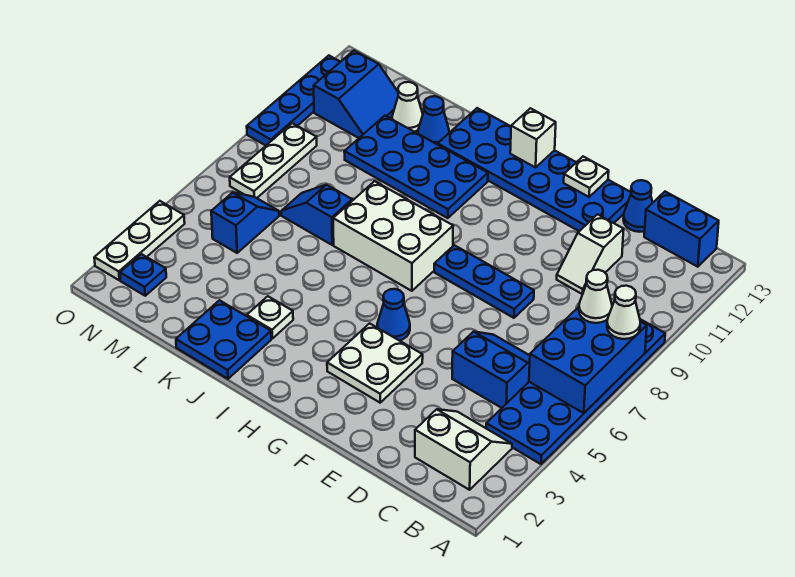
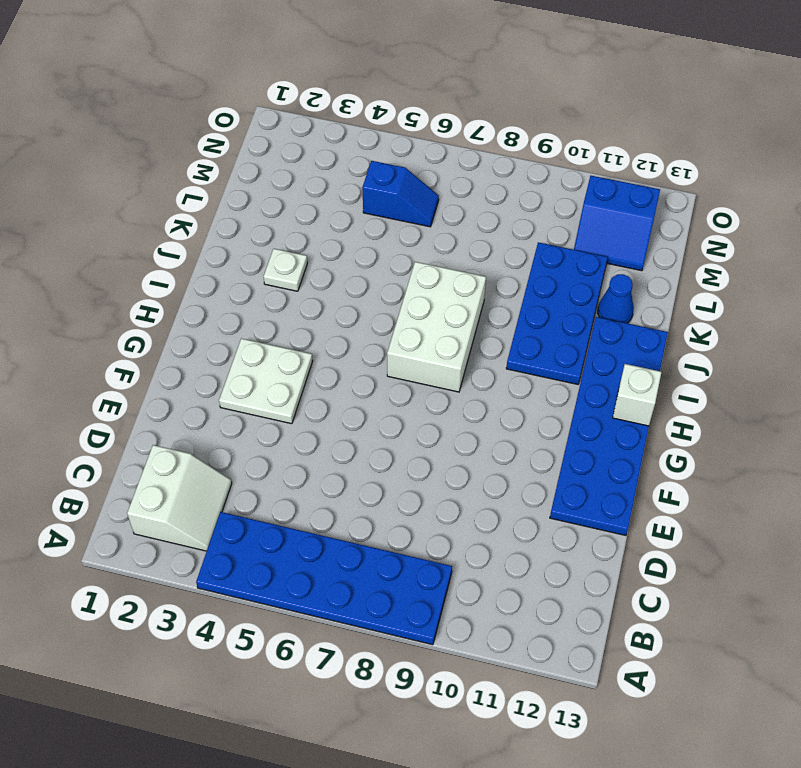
none -> blue brick B13:C13 level 1
none -> blue slope C5:D6 level 1 top 5
none -> white slope D10:D11 level 1 top 11

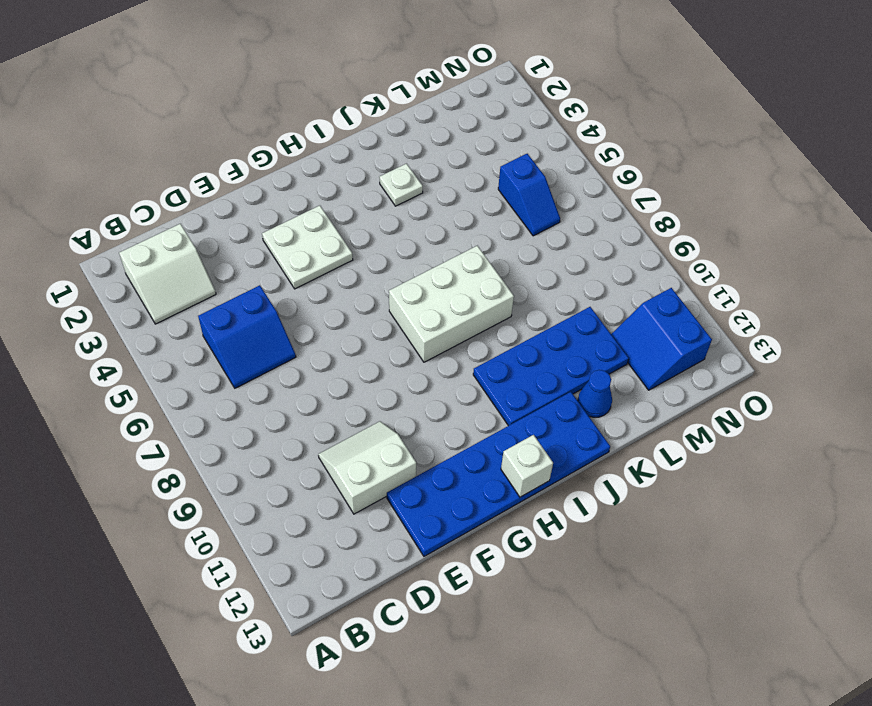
white slope D10:E11 level 1 top 11 -> white slope D10:D11 level 1 top 11
none -> blue plate A4:B9 level 1
none -> blue brick B13:C13 level 1
none -> blue cone D13 level 1

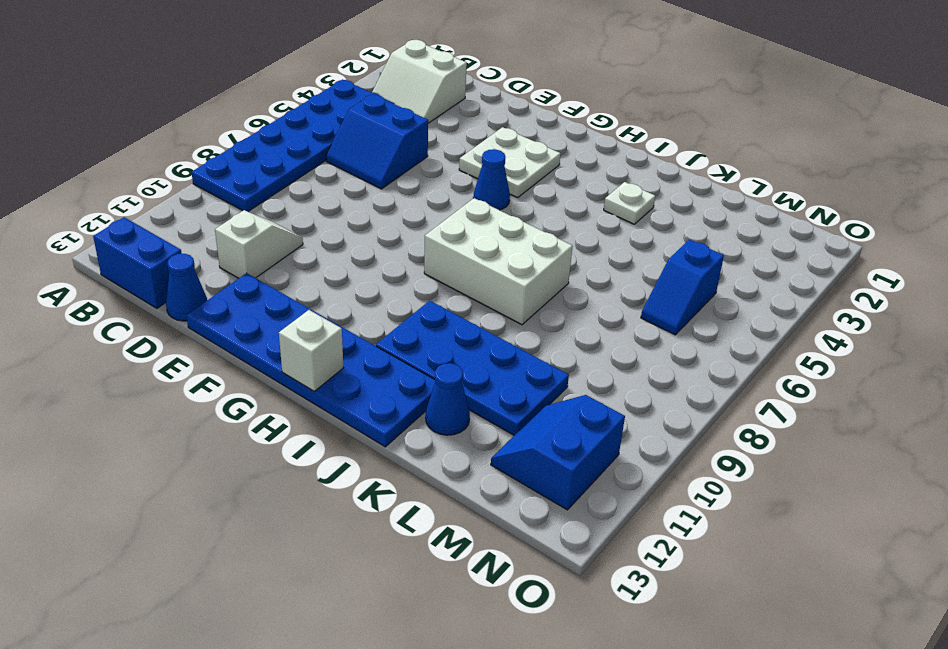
none -> blue plate E8:G8 level 1
none -> blue plate J1:K2 level 1
none -> blue slope K7:L7 level 1 top K

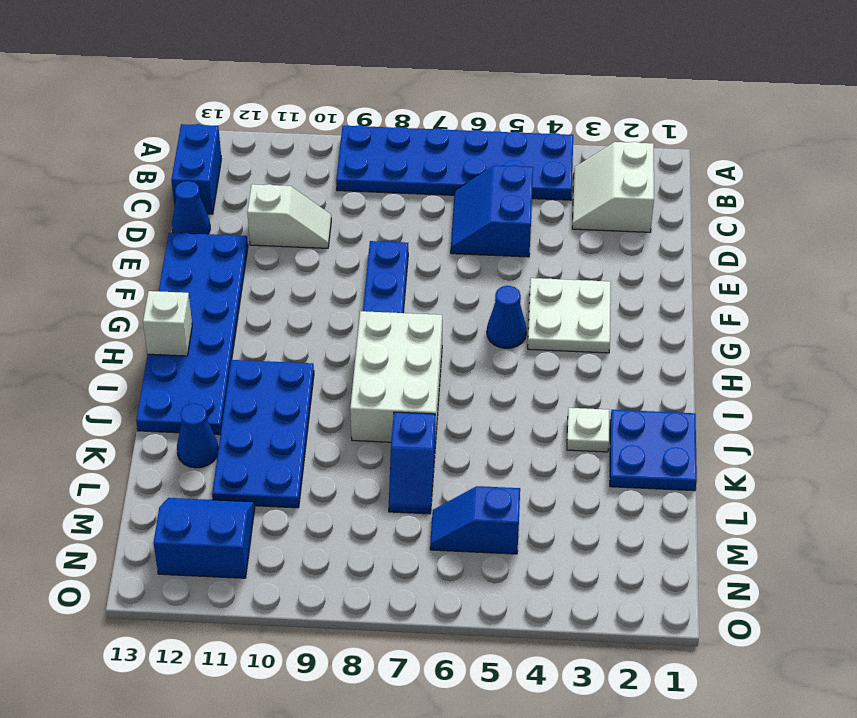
none -> white cone L12 level 1
none -> blue plate N2 level 1
none -> white plate N7:N9 level 1

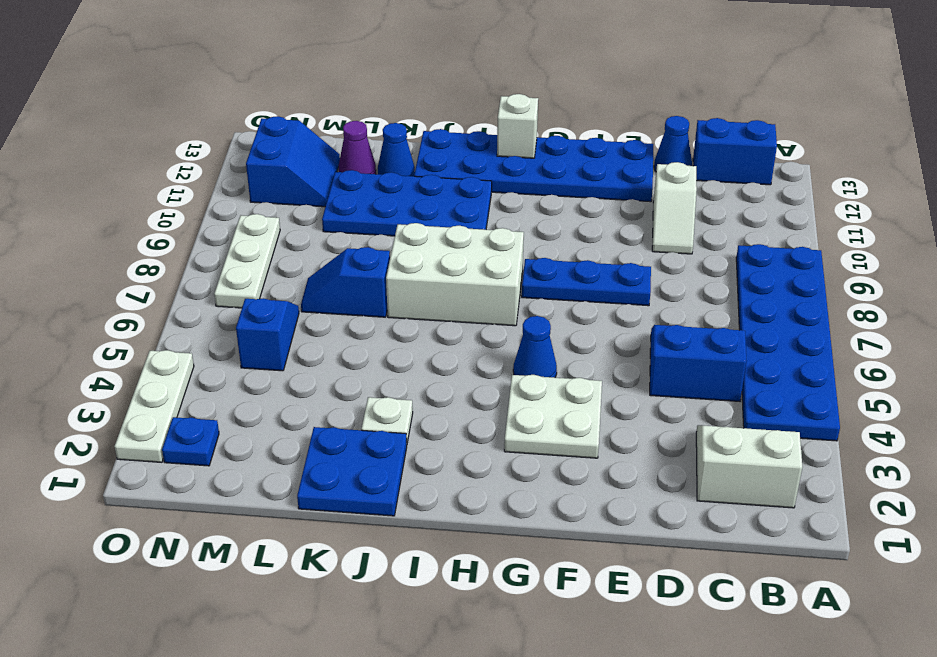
purple cone L12 level 1 -> white cone L12 level 1
none -> blue plate O9:O12 level 1
none -> blue brick A6:B8 level 2
none -> white plate F13 level 2

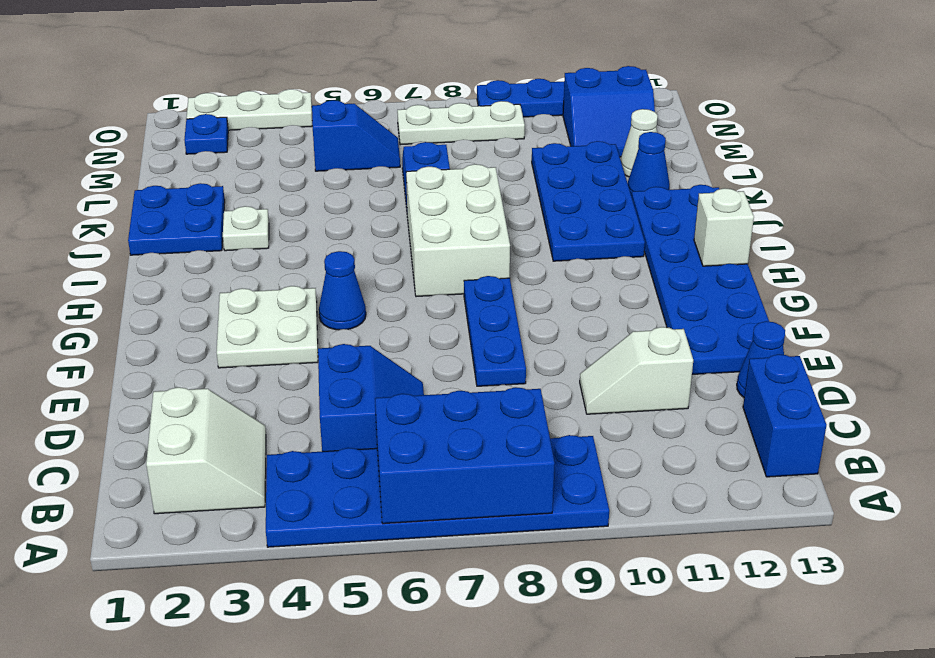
none -> white plate F13 level 2
none -> white cone A8 level 3
none -> white cone B8 level 3

